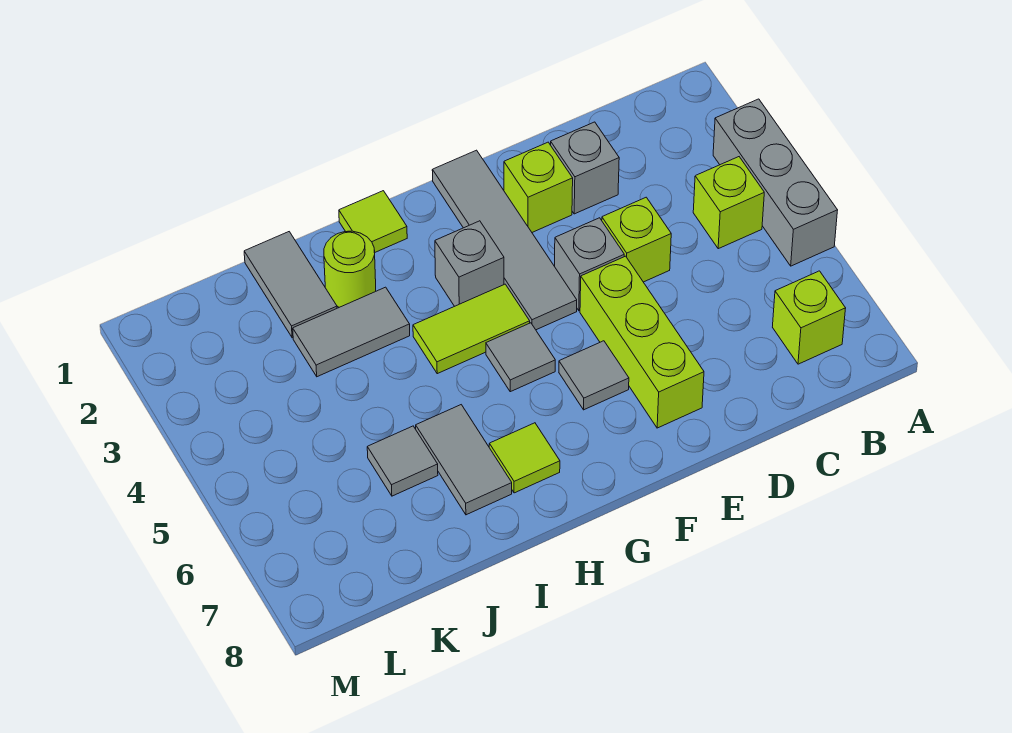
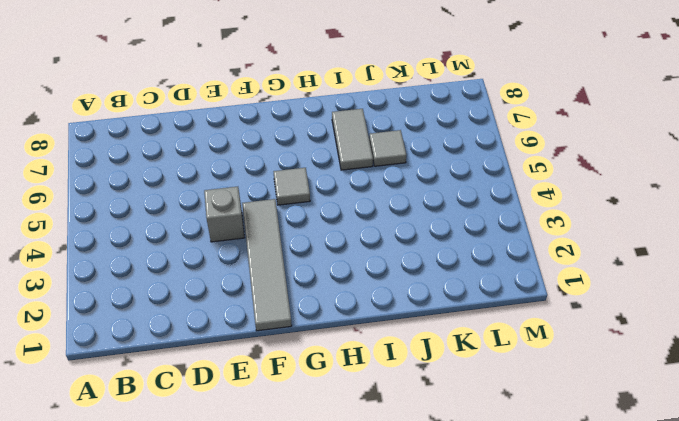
none -> grey brick A3:A5 level 1
none -> lime brick B4 level 1
none -> lime brick B7 level 1

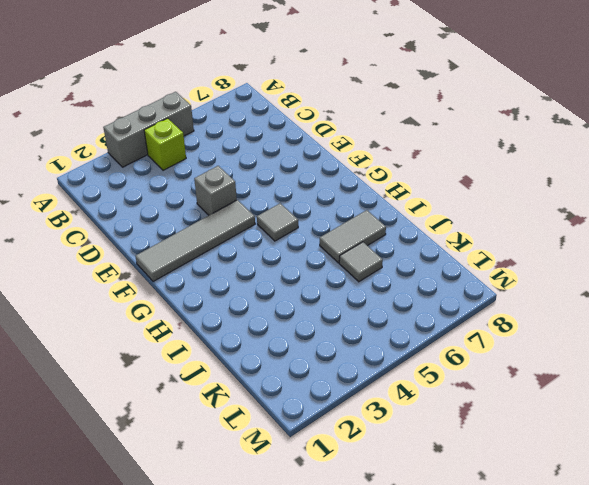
none -> lime brick B7 level 1
none -> grey brick D2 level 1
none -> lime brick D4 level 1

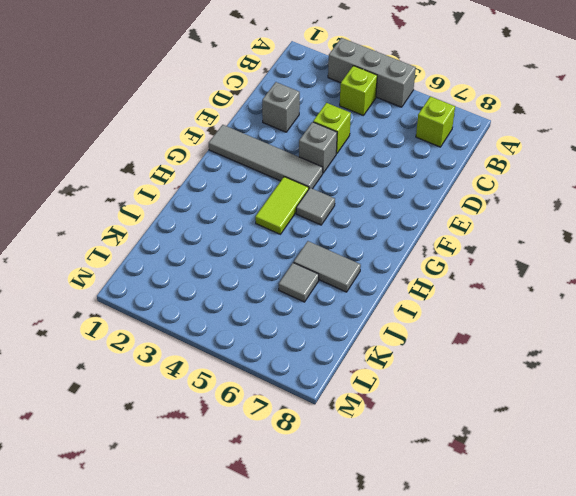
none -> lime brick E2 level 1
none -> lime brick E5:E7 level 1
none -> grey tile F6 level 1

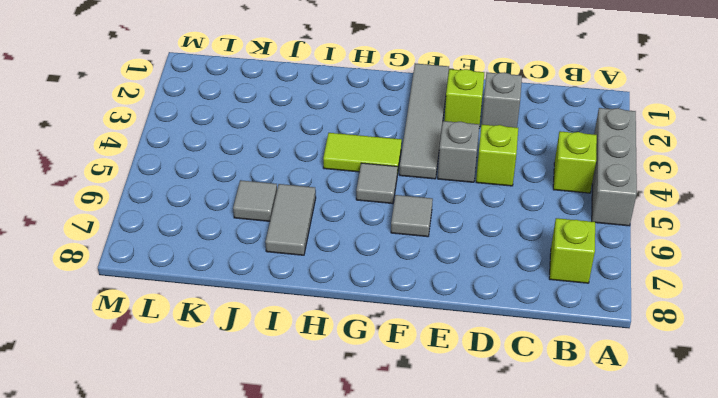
none -> lime brick E5:E7 level 1
none -> grey brick G3 level 1
none -> lime tile H1 level 1

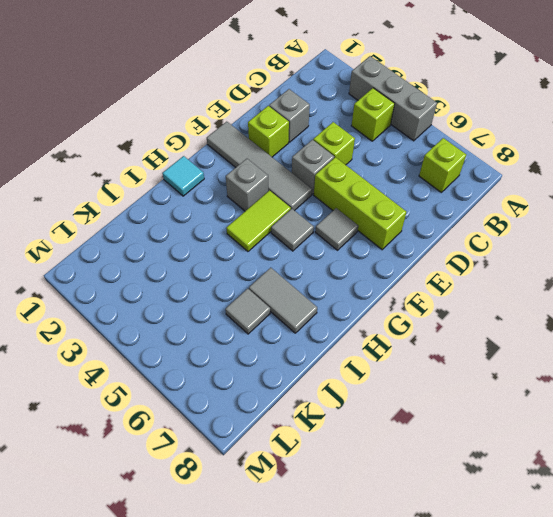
cyan tile H1 level 1 -> lime tile H1 level 1
none -> lime tile H7 level 1
none -> lime round brick I2 level 1
none -> grey tile I3:J3 level 1

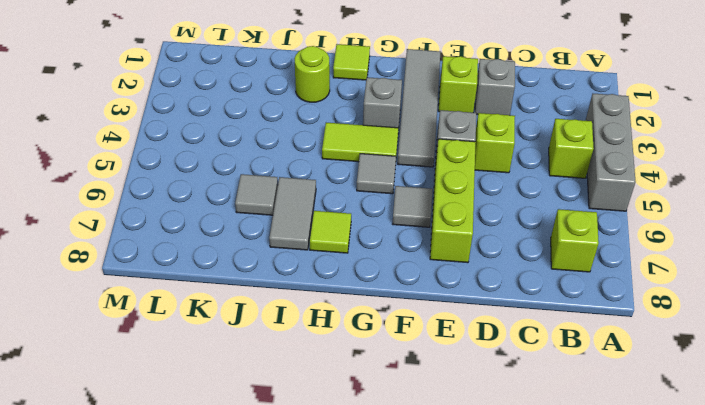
none -> grey tile I3:J3 level 1
none -> grey tile J1:J2 level 1

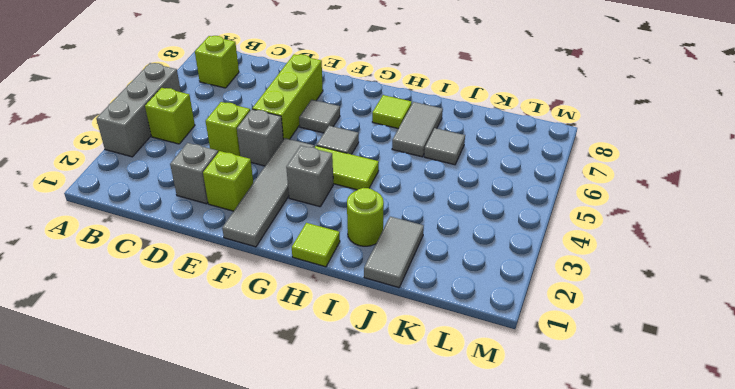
none -> grey tile I3:J3 level 1

